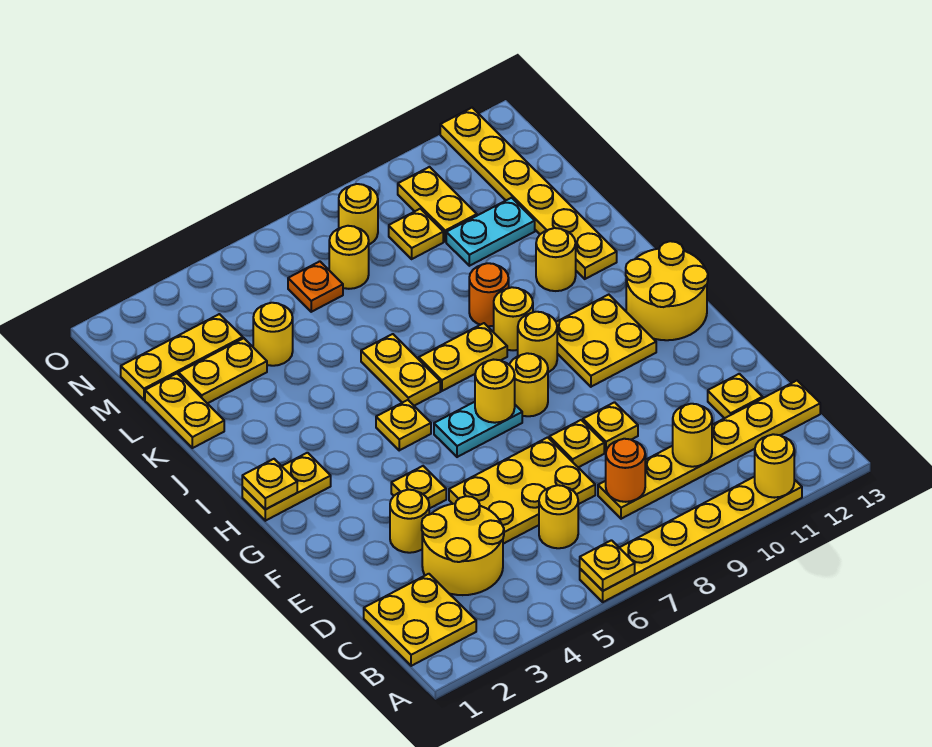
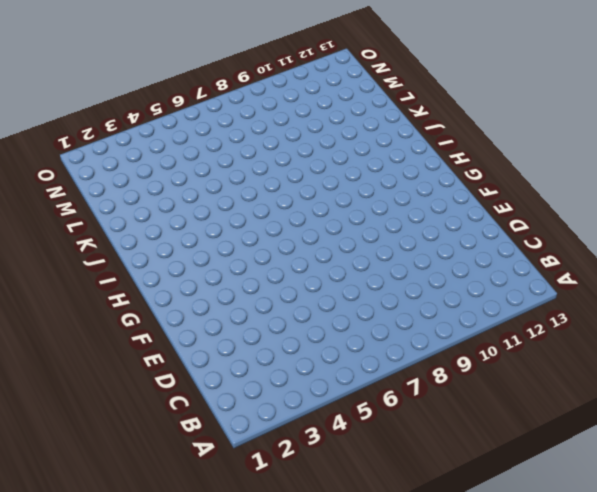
none -> yellow plate A6:A11 level 1
none -> yellow plate B1:C2 level 1
none -> yellow round brick C3:D4 level 1
none -> yellow round brick C6 level 1

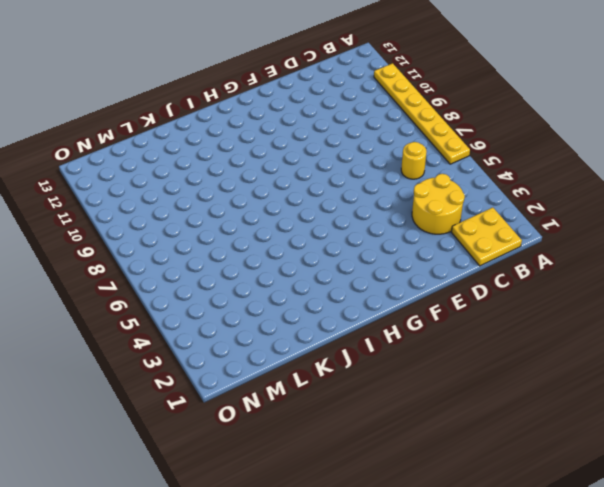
none -> yellow plate C8:C13 level 1
none -> yellow plate D5:E7 level 1
none -> yellow plate D12 level 1
none -> yellow round brick E3 level 1

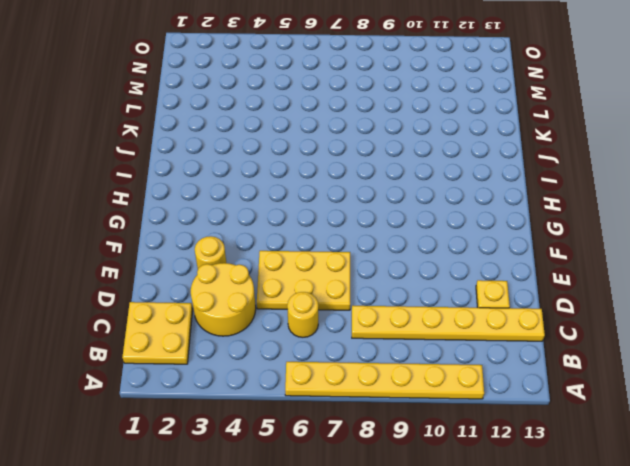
none -> yellow plate E8 level 1
none -> yellow plate E9 level 1
none -> yellow plate F4 level 1
none -> cyan plate G6:G7 level 1

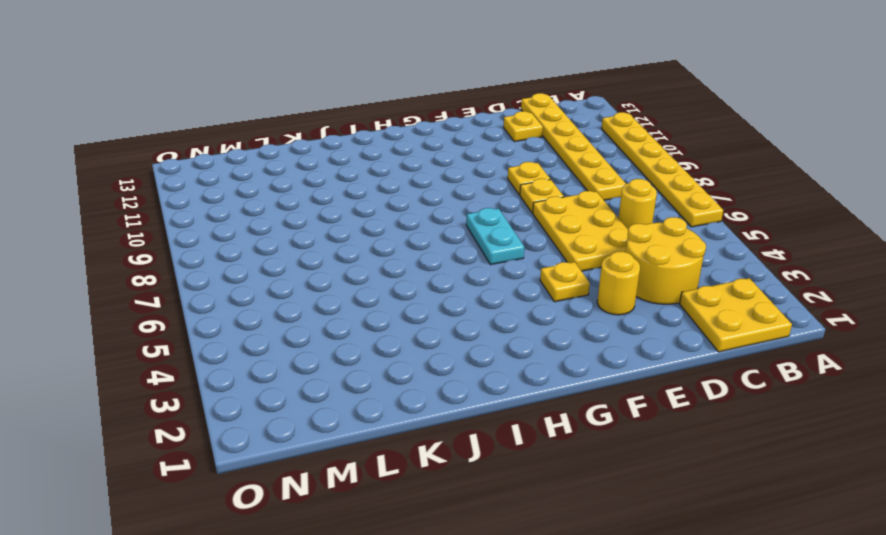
none -> yellow round brick G8 level 1
none -> yellow plate G10:H11 level 1
none -> yellow round brick G12:H13 level 1
none -> yellow plate H1:H2 level 1

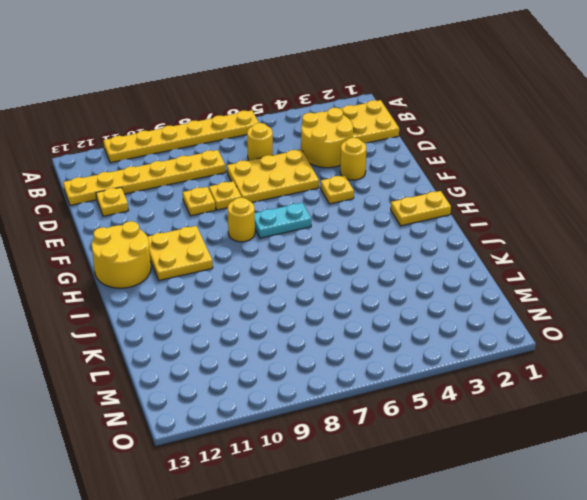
none -> yellow plate H5 level 1
none -> yellow round brick H9 level 1
none -> yellow plate I6:J6 level 1
none -> yellow plate I7:I8 level 1

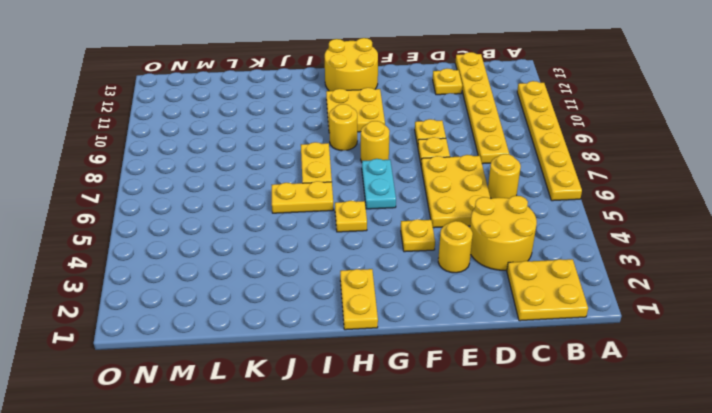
none -> yellow round brick I9 level 1
none -> orange round brick J9 level 1
none -> yellow round brick J11 level 1
none -> yellow plate J12:O12 level 1

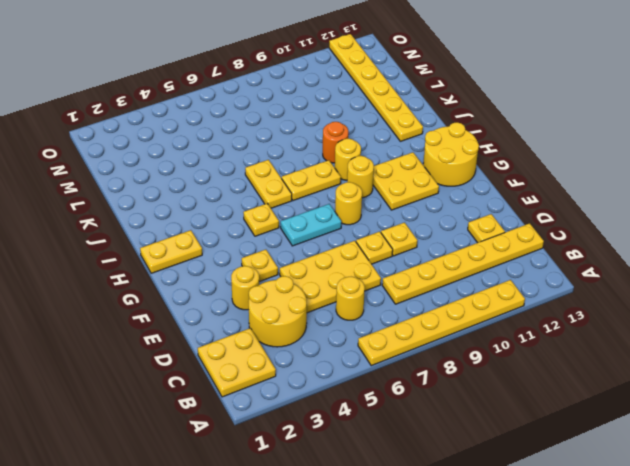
none -> yellow round brick J11 level 1
none -> yellow plate K1:L1 level 1
none -> yellow plate L2:L3 level 1
none -> yellow round brick L4 level 1

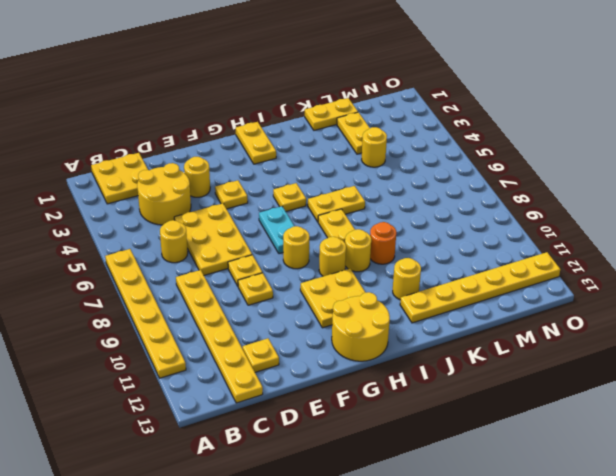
none -> cyan plate L10:L11 level 1
none -> yellow plate M1:M3 level 1
none -> orange plate M6 level 1
none -> yellow round brick M7 level 1

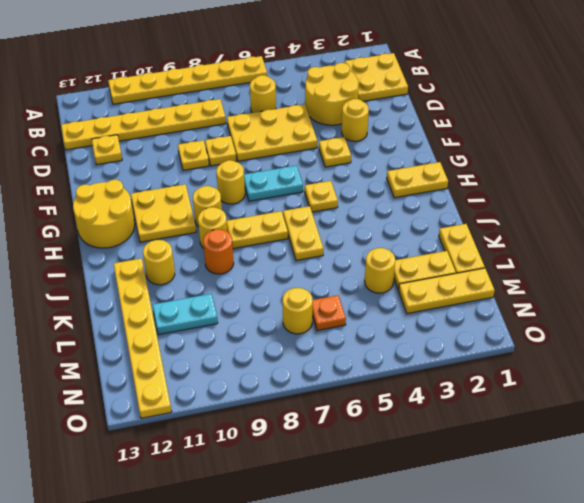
none -> yellow plate M9 level 1
none -> yellow plate M10:N10 level 1
none -> yellow round brick N8 level 1
none -> yellow plate A6 level 2

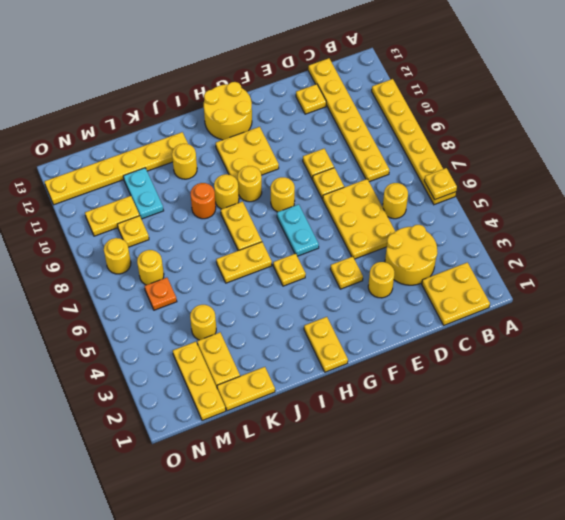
none -> yellow round brick A11 level 2
none -> orange round brick C8 level 2
none -> yellow round brick C10 level 2
none -> yellow round brick G7 level 2

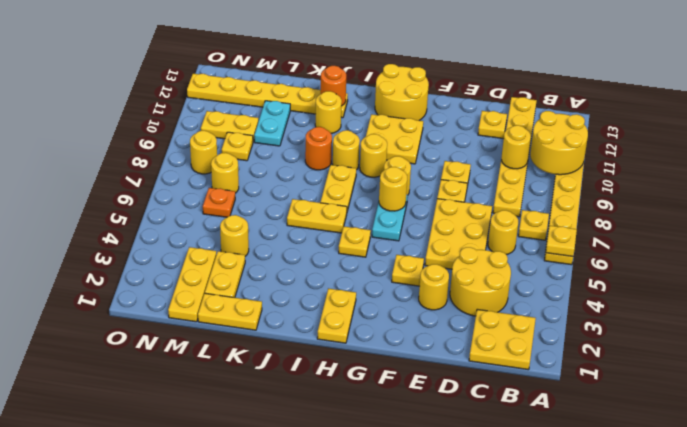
yellow round brick A10:B11 level 2 -> yellow round brick A11 level 2
yellow plate B7 level 1 -> yellow plate H1 level 2
orange round brick J12 level 2 -> orange round brick C8 level 2

